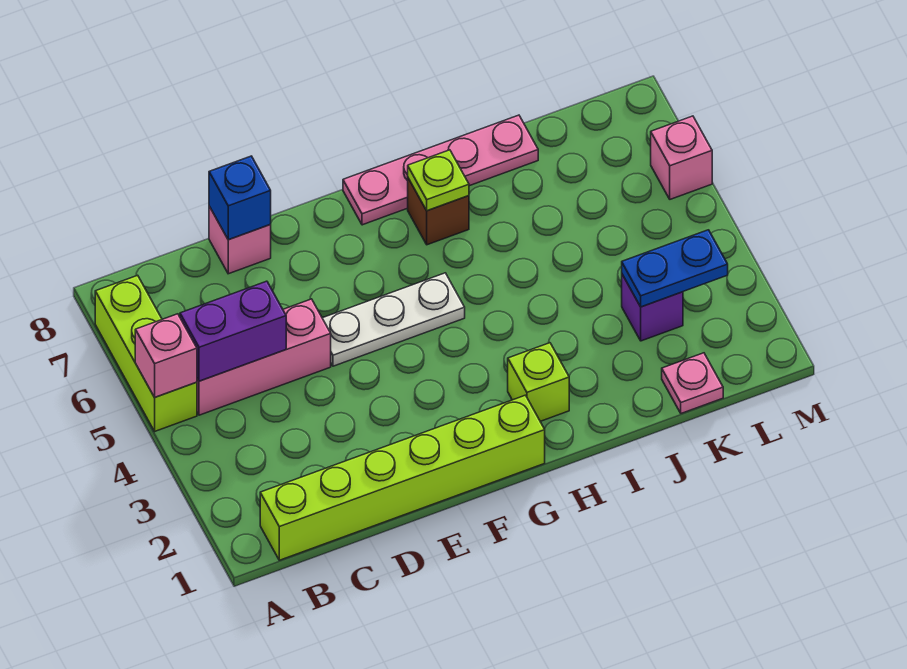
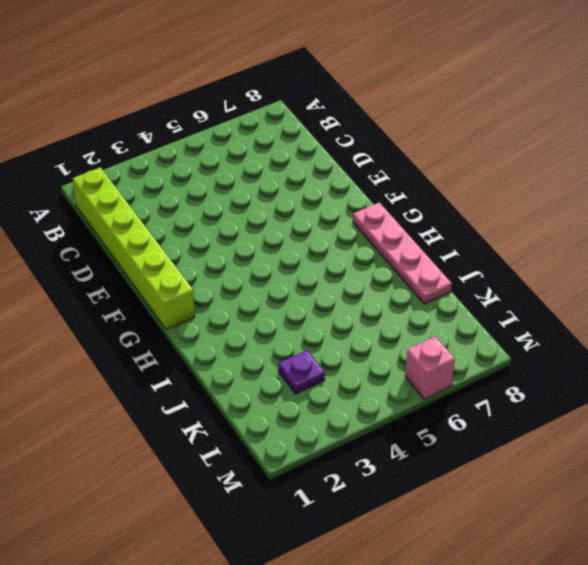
purple plate K3 level 1 -> purple brick K3 level 1
none -> lime brick A5:A7 level 1
none -> pink brick B5:D5 level 1
none -> pink brick D8 level 1

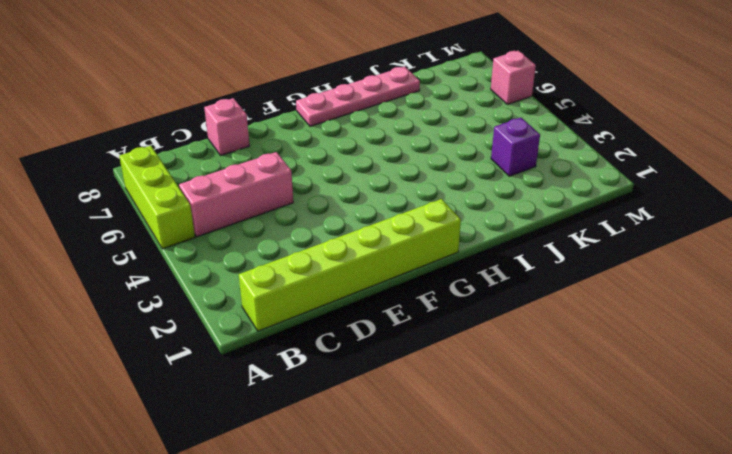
none -> white plate E5:G5 level 1
none -> lime brick H2 level 1
none -> brown brick H7 level 1

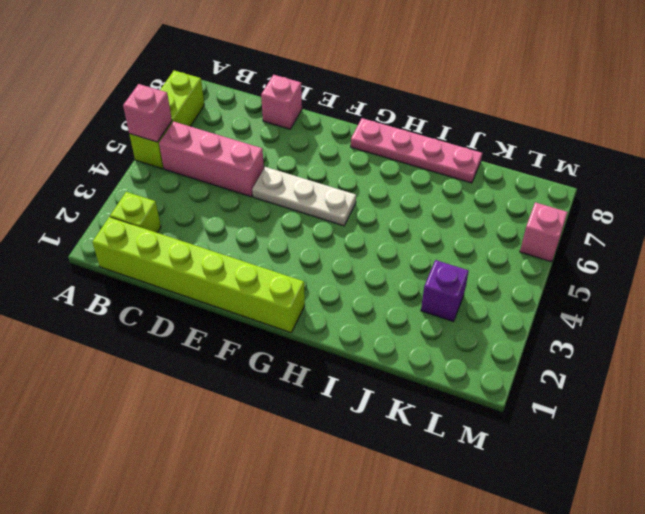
lime brick B2 level 1 -> lime brick H2 level 1
none -> brown brick H7 level 1
none -> pink plate K1 level 1
none -> purple brick B5:C5 level 2

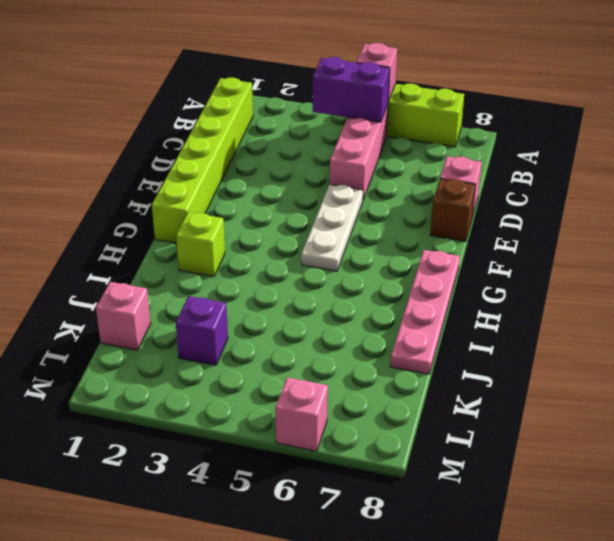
purple brick B4:B5 level 2 -> purple brick B5:C5 level 2
brown brick E8 level 1 -> brown brick H7 level 1
pink brick K1 level 1 -> pink plate K1 level 1
none -> blue brick D8 level 2
none -> lime plate H7 level 2
none -> blue plate K3:L3 level 2

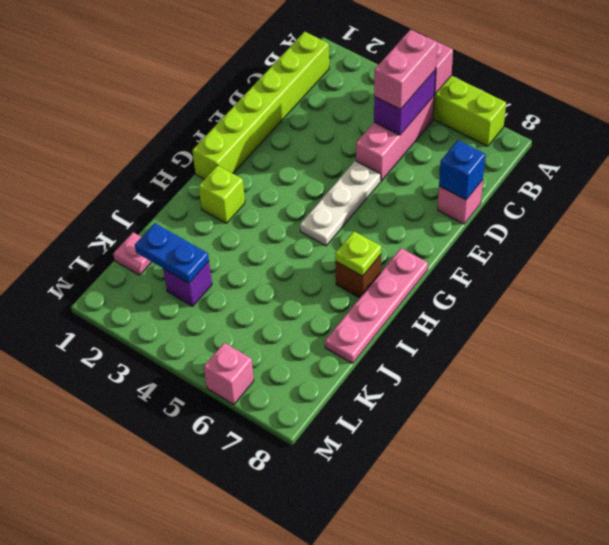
pink brick B5:C5 level 3 -> none
blue plate K2:K3 level 2 -> blue plate K3:L3 level 2

